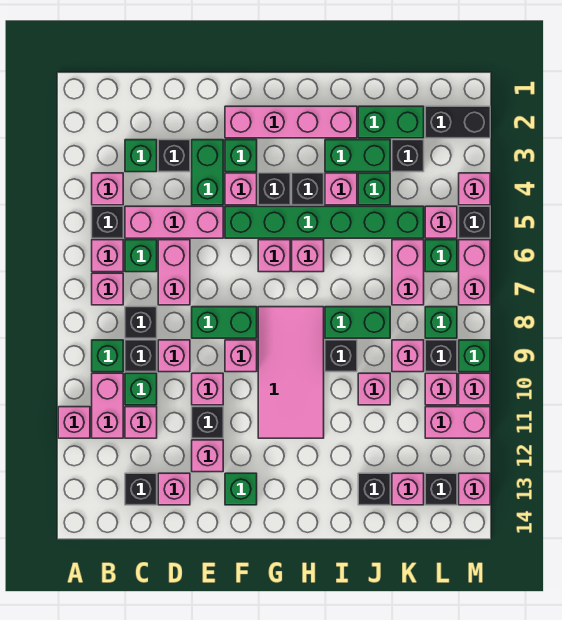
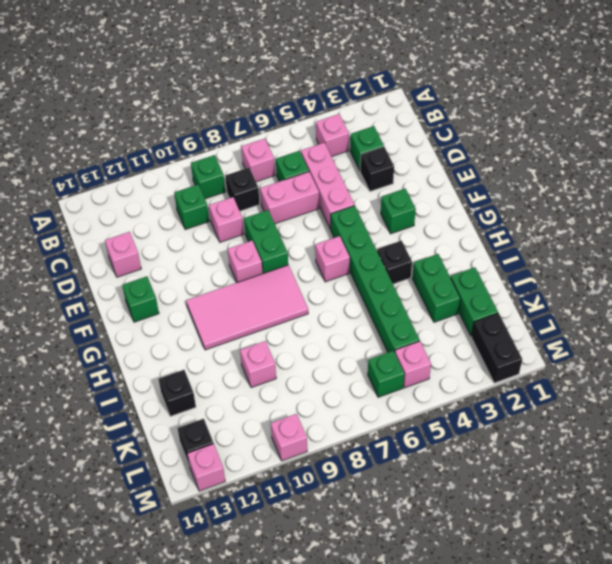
none -> pink brick A11 level 1
none -> black brick B5 level 1
none -> pink brick B6 level 1
none -> pink brick B10:B11 level 1

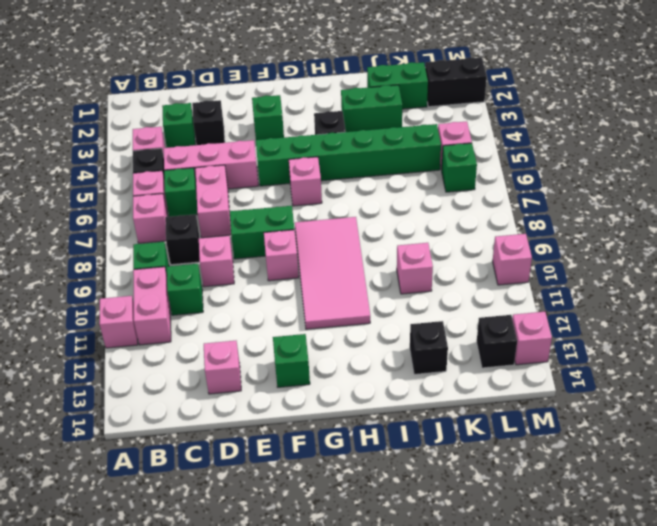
none -> black brick C9 level 1
none -> pink brick C11 level 1
none -> black brick C13 level 1
none -> green brick E3:E4 level 1

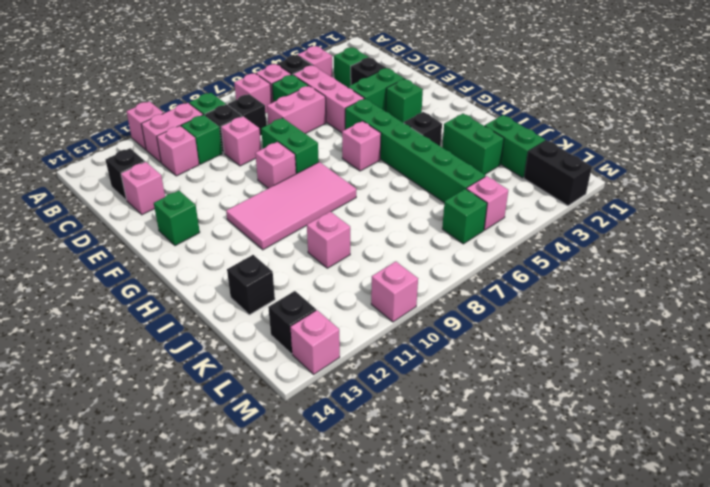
none -> pink brick E10 level 1
none -> black brick E11 level 1
none -> pink brick E12 level 1
none -> pink brick F2:I2 level 1

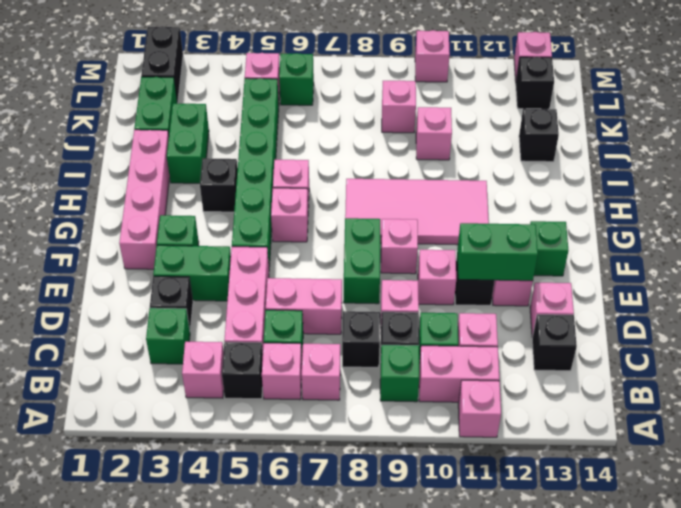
green brick E11:E12 level 2 -> green brick I8:J8 level 1
none -> pink brick F4 level 1
none -> black brick G4 level 1
none -> pink brick I4 level 1
none -> black brick I9 level 1

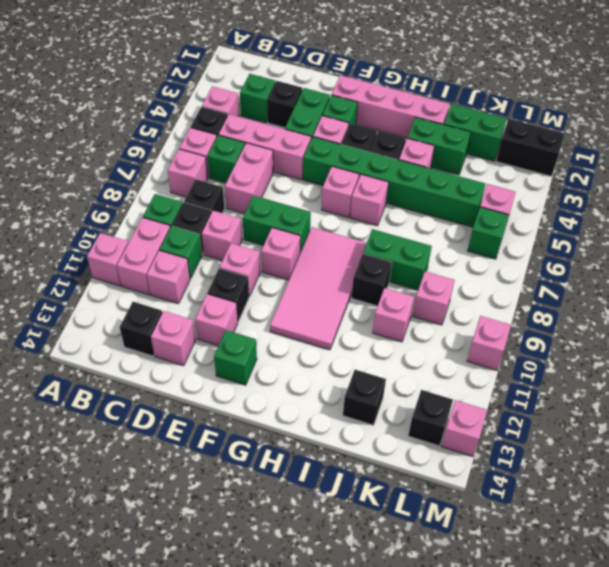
none -> green brick J4 level 1
none -> black brick K3 level 1
none -> pink brick K6:K7 level 1
none -> pink brick K13 level 1

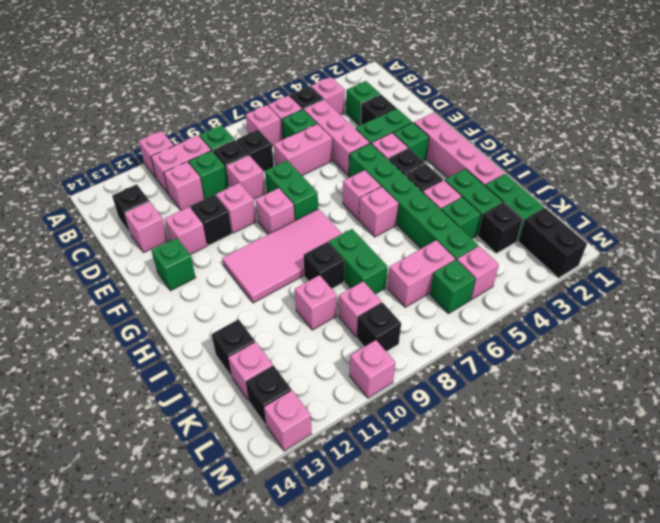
none -> green brick L8 level 1
none -> pink brick L10 level 1
none -> pink brick L11:M11 level 1
none -> pink brick M4 level 1

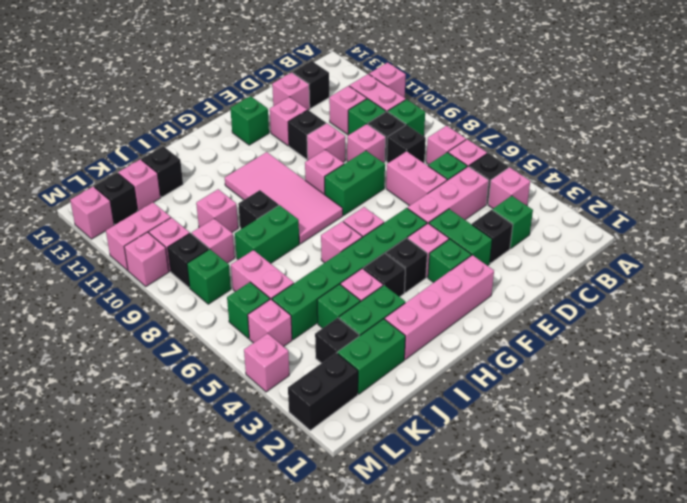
none -> black brick M5 level 1
none -> pink brick M6:M7 level 1
none -> green brick M9 level 1

